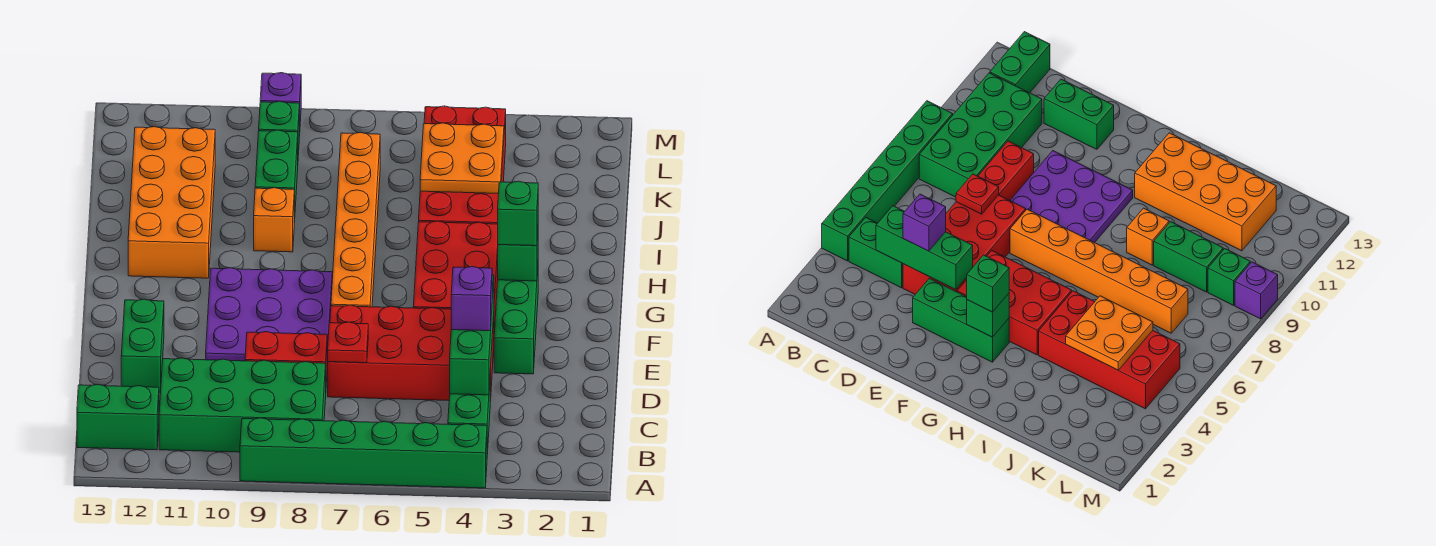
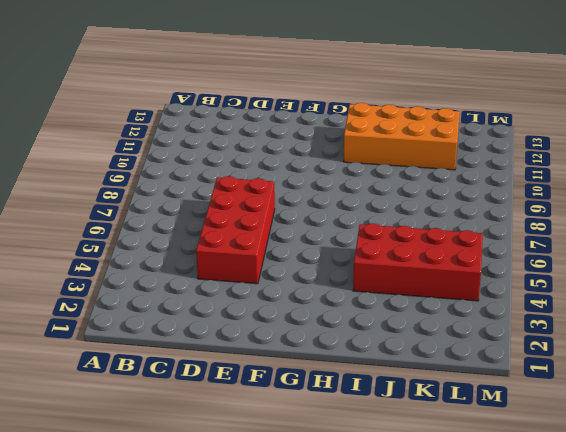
none -> green brick A4:A9 level 1
none -> green brick B4:C4 level 1
none -> green brick B8:C11 level 1

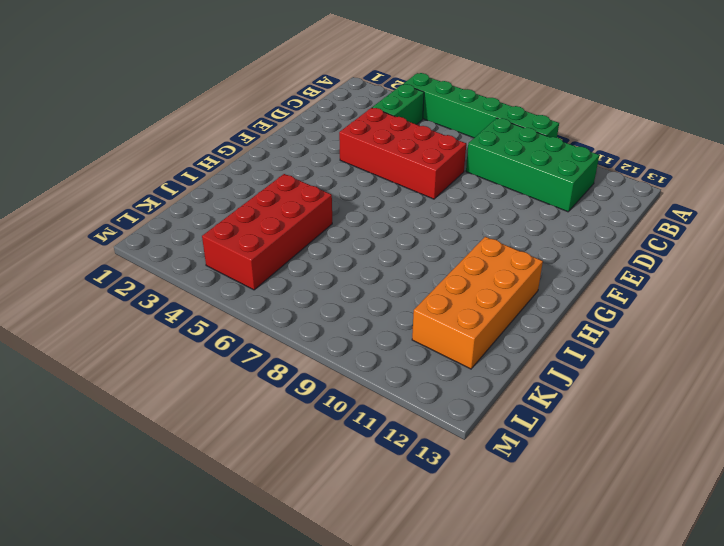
none -> green brick B12:B13 level 1
none -> red brick D8:D9 level 1
none -> green brick D12:E12 level 1

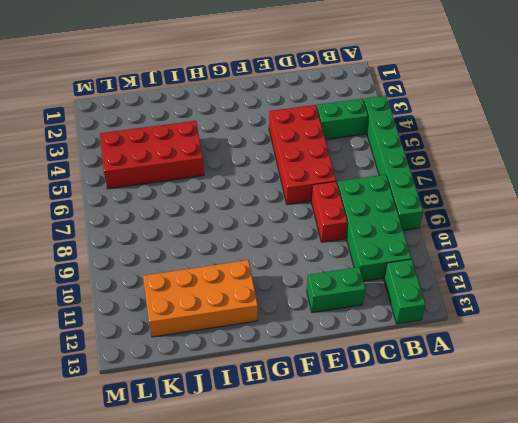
none -> green brick E3:G3 level 1
none -> purple plate E8:G10 level 1
none -> red brick F4:H5 level 1

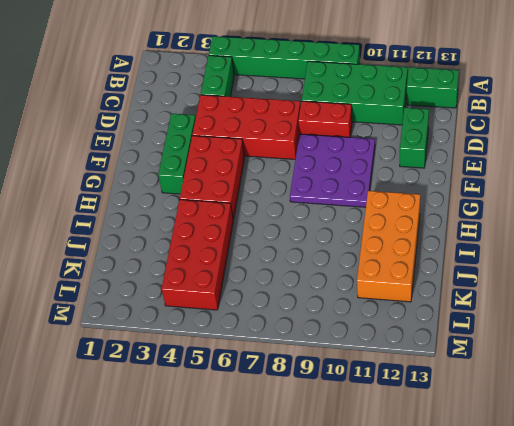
none -> orange brick F7:K7 level 1
none -> orange brick I9 level 1
none -> green brick J9:K9 level 1

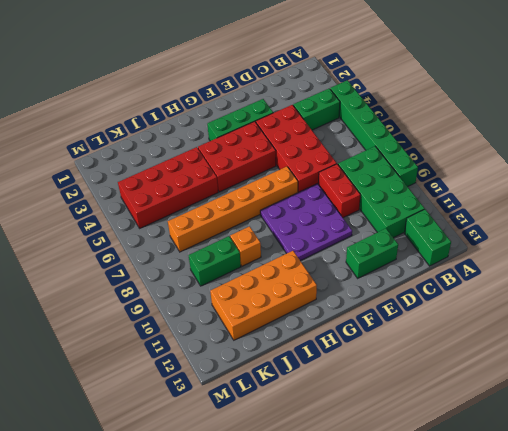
none -> green brick L9 level 1
none -> purple brick M9 level 1
none -> green brick C4:E4 level 2

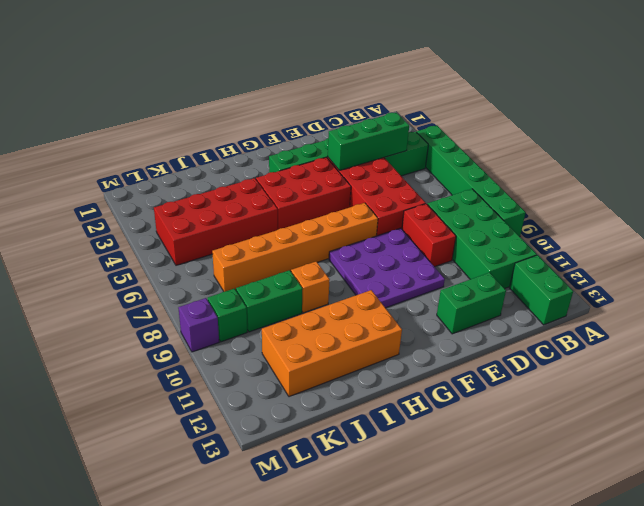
none -> red plate D7 level 2
none -> green brick G3 level 2
none -> orange plate J4:K5 level 2

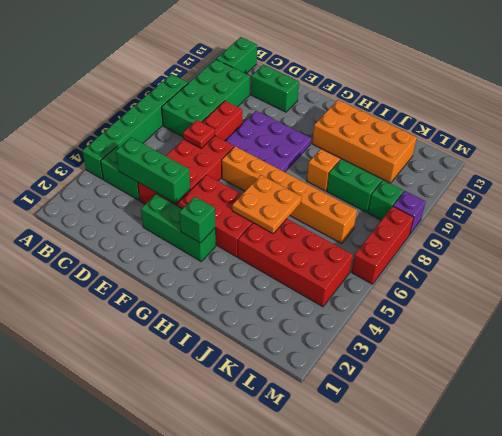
orange plate H5:I6 level 2 -> orange plate J4:K5 level 2
red brick M6:M8 level 1 -> none
none -> purple brick D4 level 3
none -> green brick G3 level 3

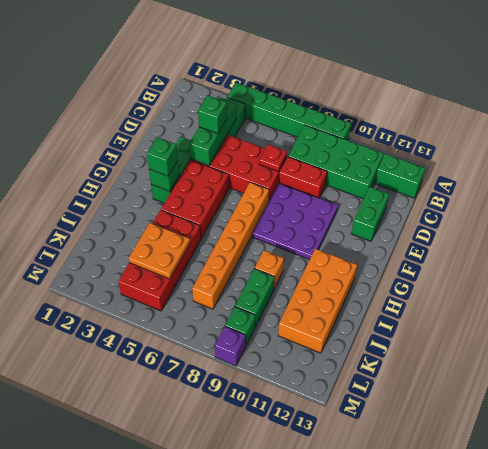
green brick D4 level 3 -> purple brick D4 level 3

